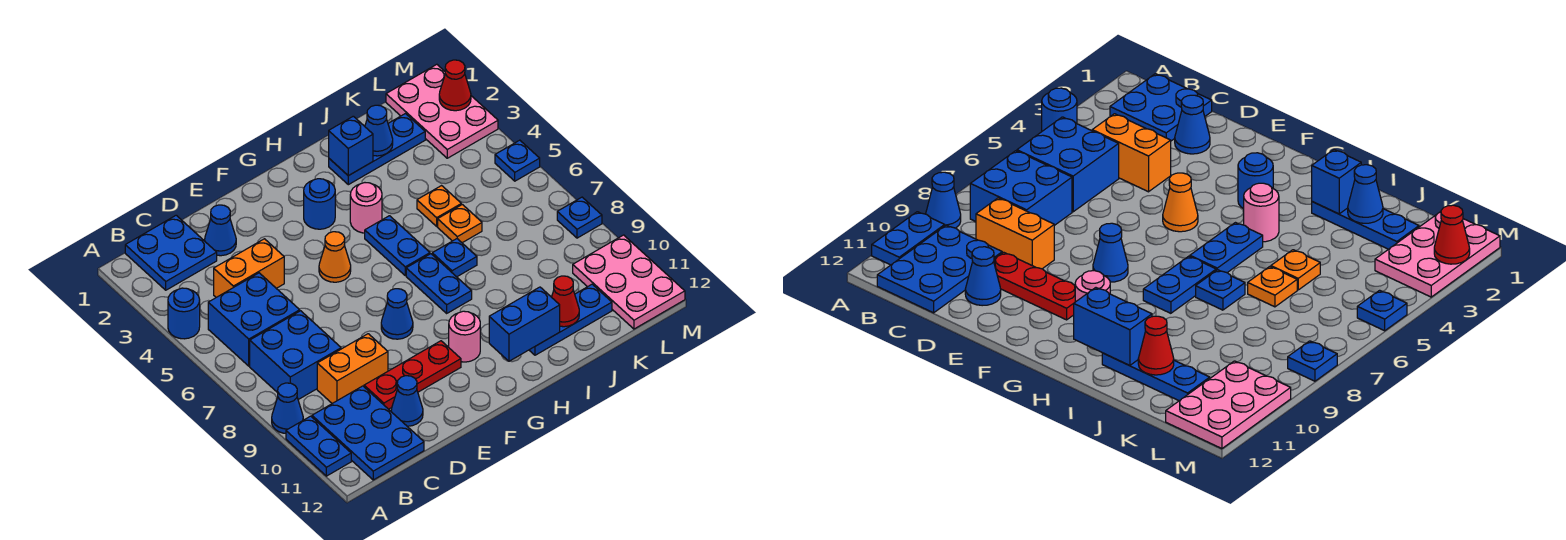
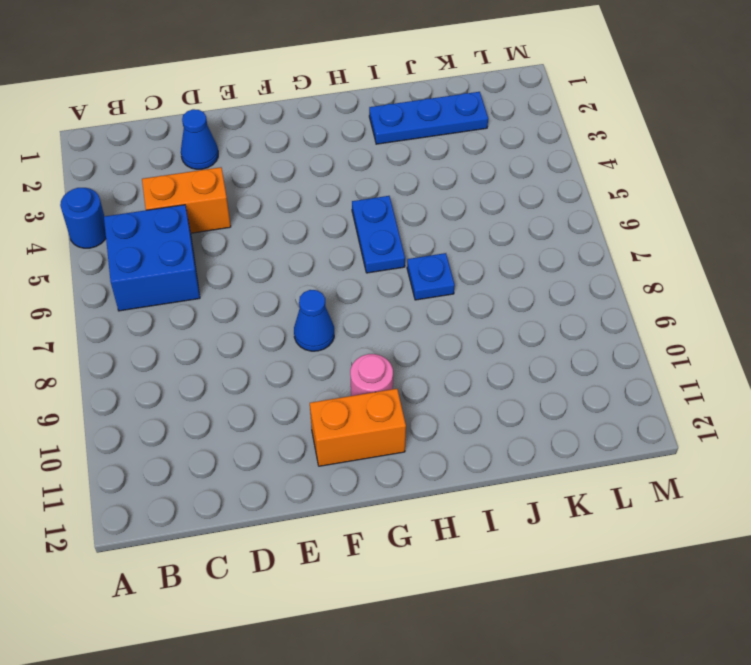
orange brick F11:G11 level 1 -> orange brick C9:D9 level 1
none -> blue cone A9 level 1
none -> blue plate A10:A11 level 1
none -> blue plate B1:C2 level 1
none -> blue brick B7:C8 level 1

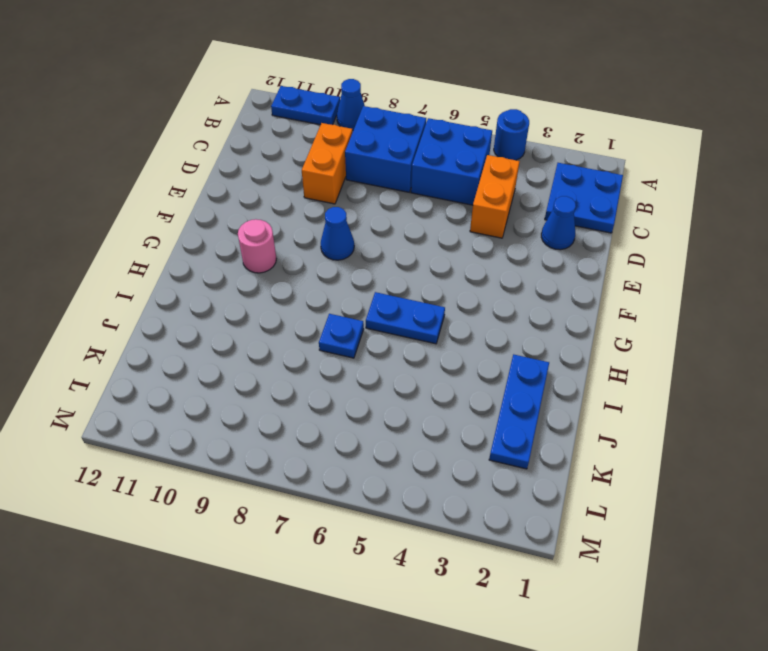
none -> blue plate B10:C12 level 1
none -> red plate D10:F10 level 1
none -> blue cone D11 level 1
none -> orange cone F5 level 1

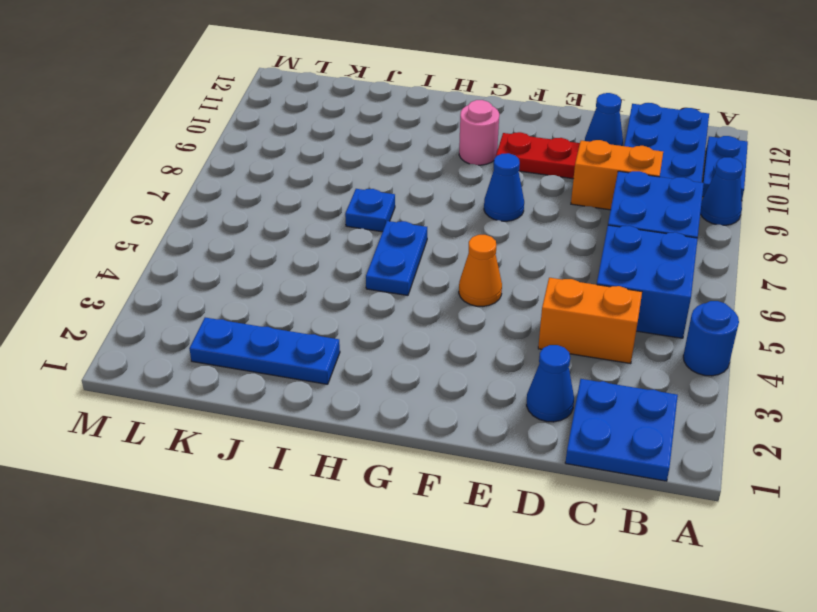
none -> blue round brick G3 level 1
none -> pink round brick H4 level 1
none -> blue plate H7:H8 level 1
none -> blue plate I11:K11 level 1

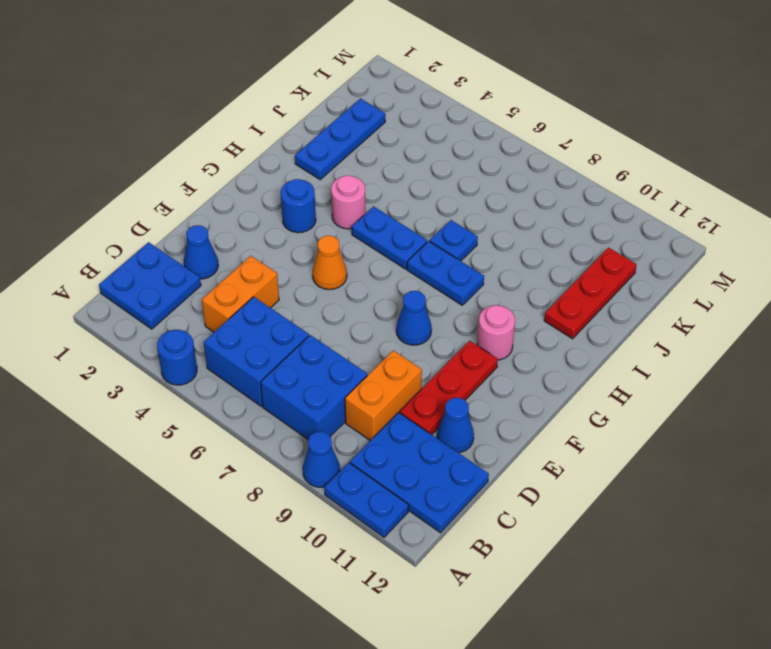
red plate I11:K11 level 1 -> blue plate I11:K11 level 1
none -> orange plate J5 level 1
none -> orange plate J6 level 1
none -> pink plate L1:M3 level 1
none -> pink plate L10:M12 level 1

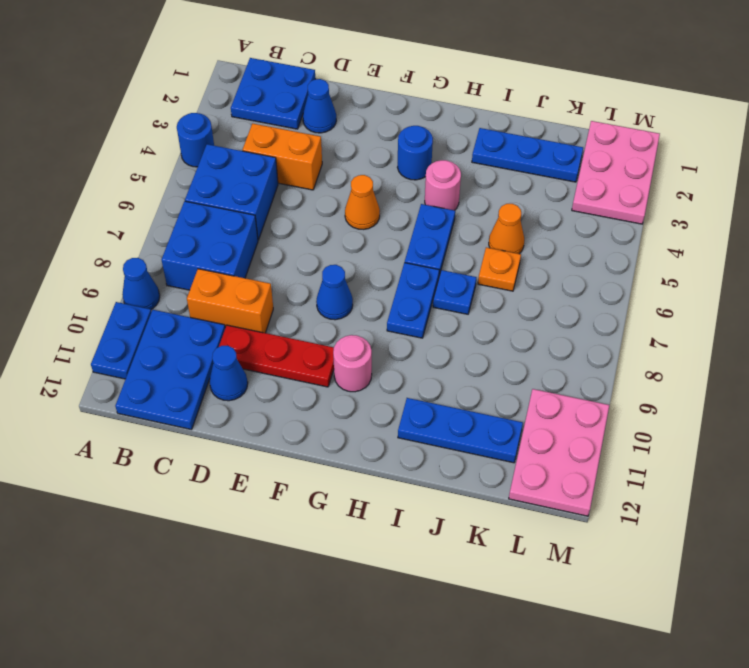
orange cone J5 level 1 -> orange plate J5 level 1
none -> blue plate M5 level 1
none -> blue plate M8 level 1
none -> blue brick H11:I11 level 2
none -> blue brick I2 level 2

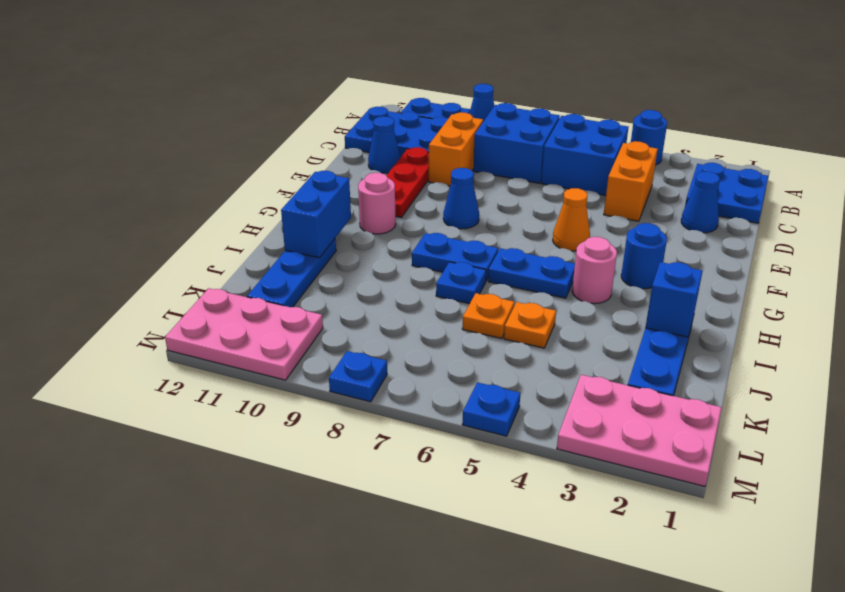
none -> blue cone J2 level 2
none -> red cone J11 level 2
none -> red cone M2 level 2

